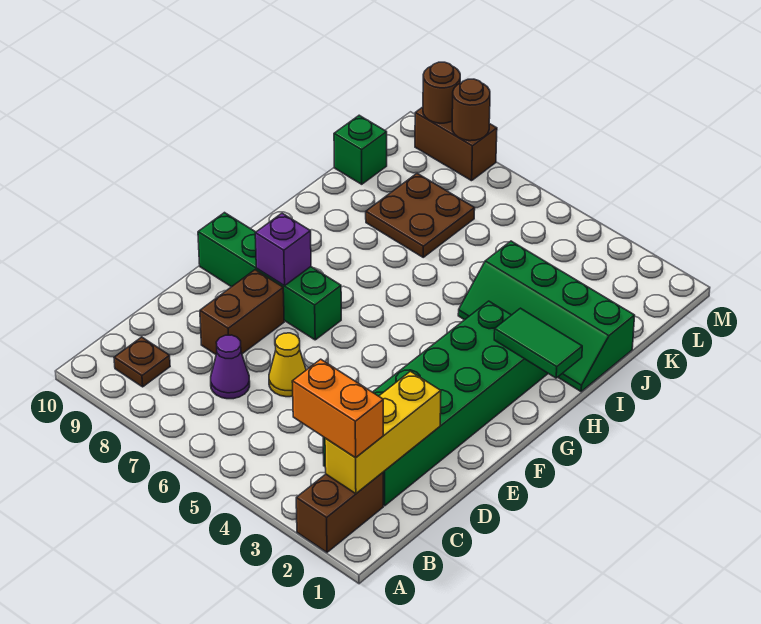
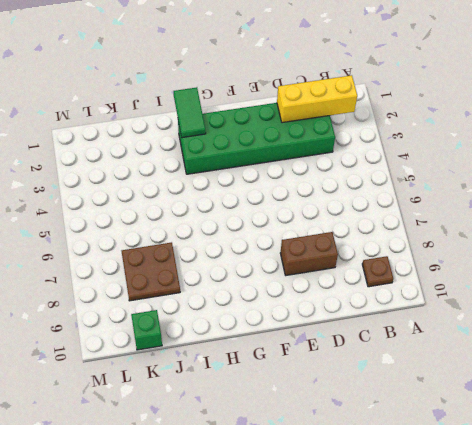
none -> brown brick A2:B2 level 1
none -> purple cone C7 level 1
none -> yellow cone D6 level 1

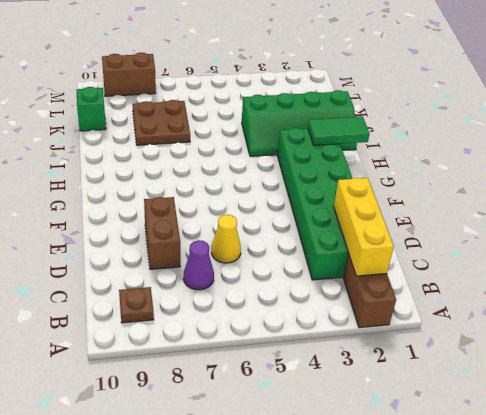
none -> green brick F7:F10 level 1
none -> purple brick F8 level 2
none -> brown round brick M8 level 2

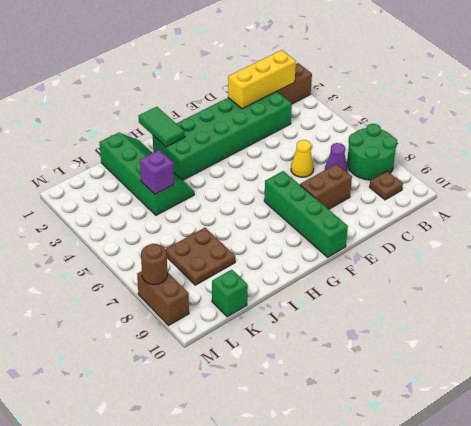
green round brick A7:B8 level 1 -> none
purple brick J4 level 2 -> purple brick F8 level 2
none -> brown round brick M9 level 2
none -> orange brick B2:B3 level 3

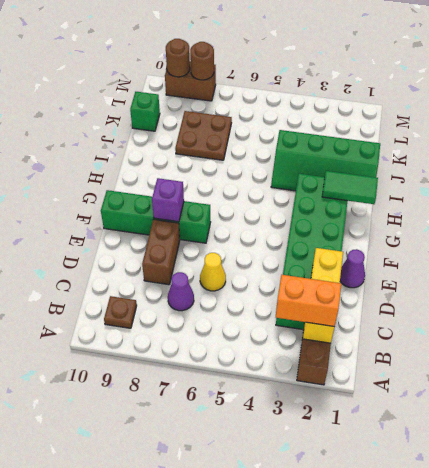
purple cone E1 level 1 -> none

